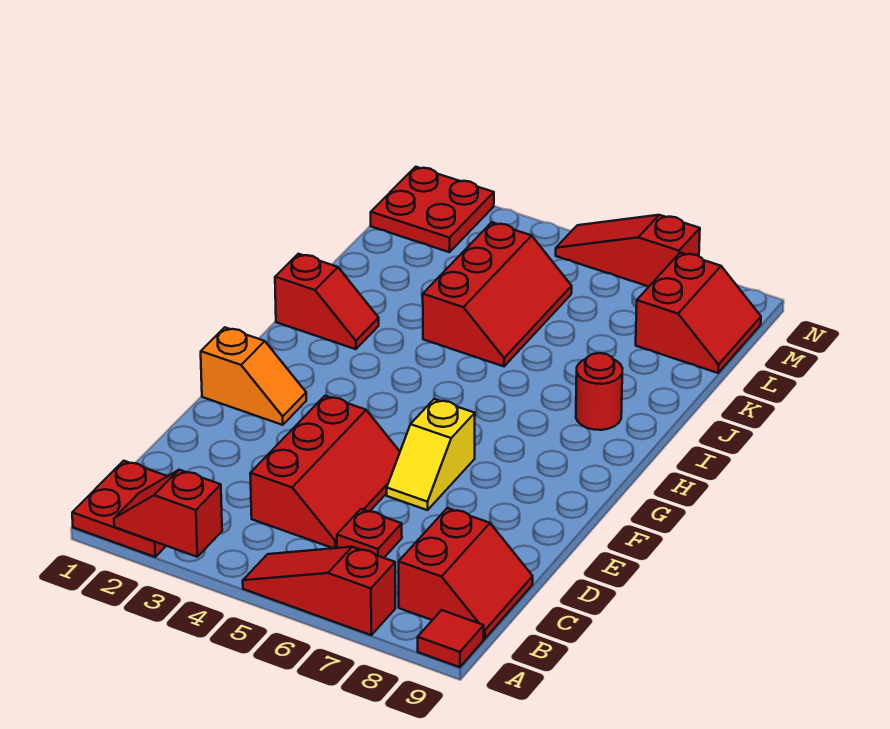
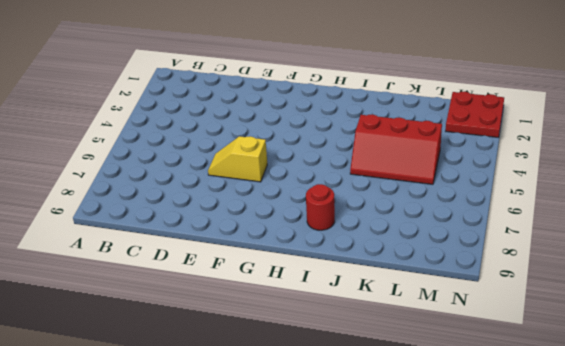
none -> red plate A1:B2 level 1
none -> red slope A5:A7 level 1 top 7
none -> red tile A9 level 1

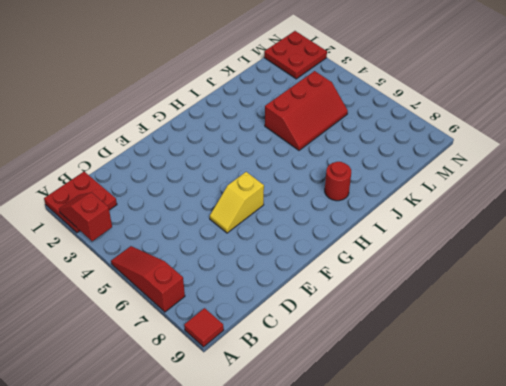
none -> red slope B8:C9 level 1 top 8
none -> red slope C4:E5 level 1 top 4
none -> red plate C6 level 1

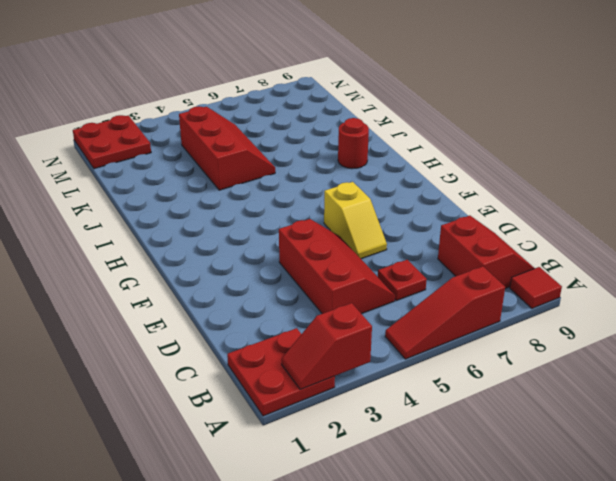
none -> orange slope F1:F2 level 1 top 1
none -> red slope I1:I2 level 1 top 1
none -> red slope L8:M9 level 1 top 8

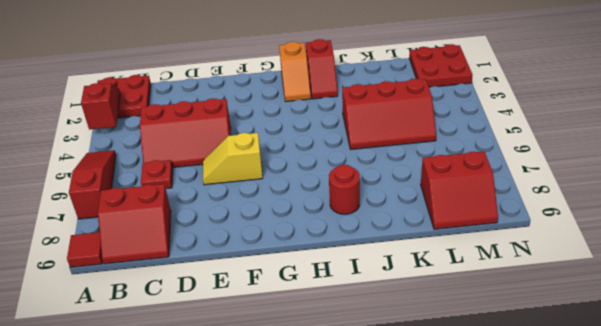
orange slope H1:H2 level 1 top 1 -> orange slope F1:F2 level 1 top 1
none -> red slope N5:N7 level 1 top 7

